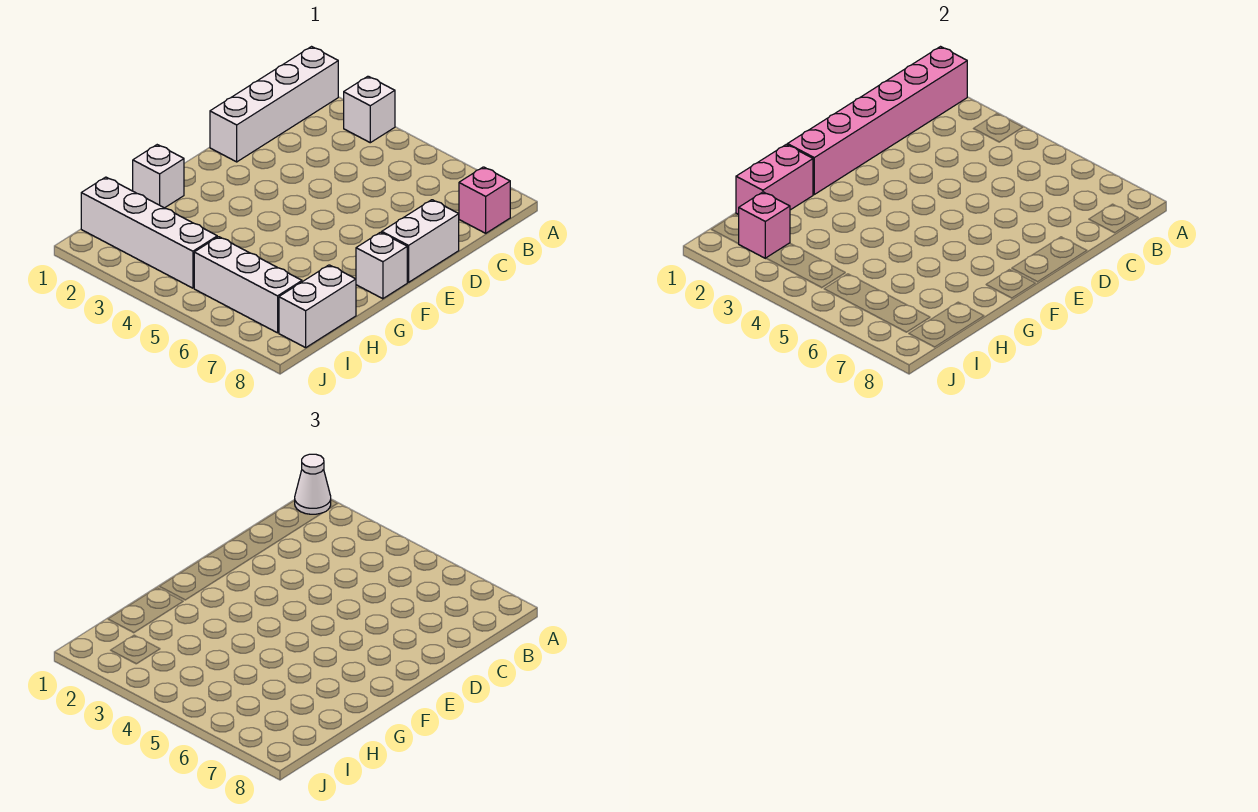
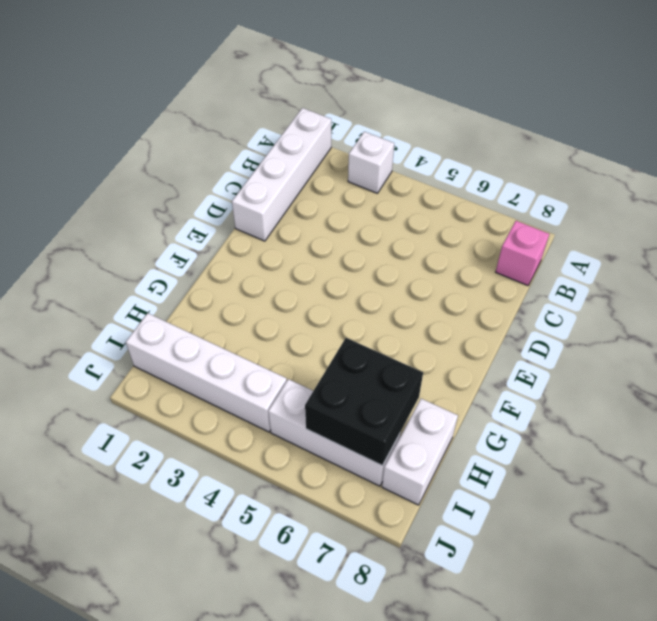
black brick H6:I7 level 2 -> none
none -> white brick D8:E8 level 1
none -> white brick F8 level 1
none -> white brick G1 level 1

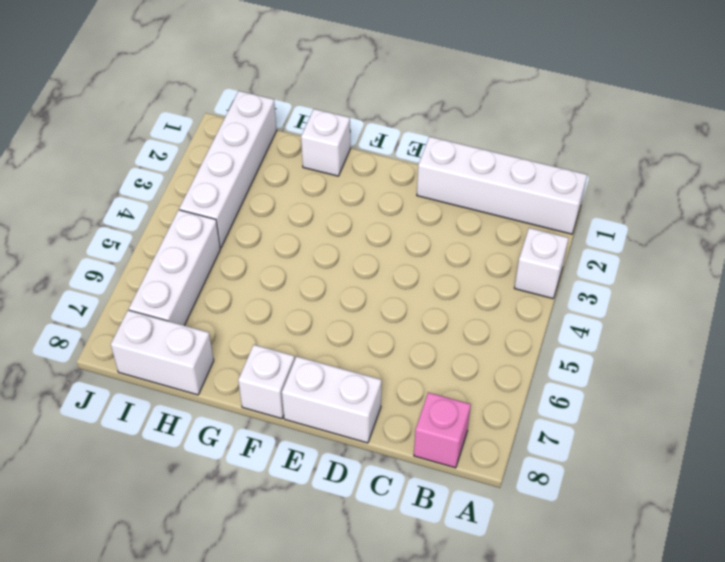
none -> pink brick A1:F1 level 2
none -> pink brick G1:H1 level 2
none -> pink brick I2 level 2

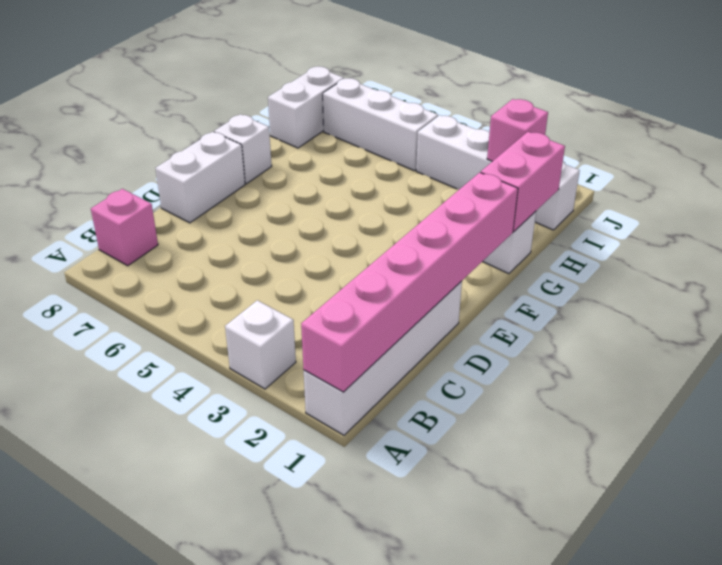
none -> white cone A1 level 3

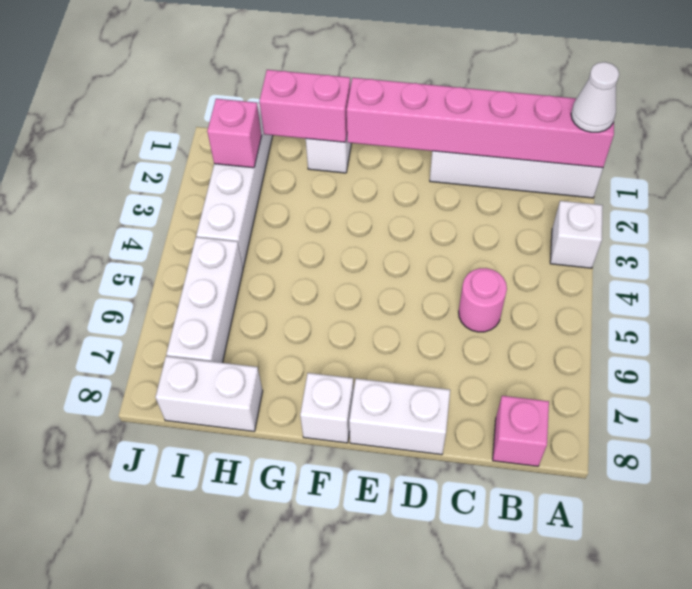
pink round brick C5 level 1 -> none

